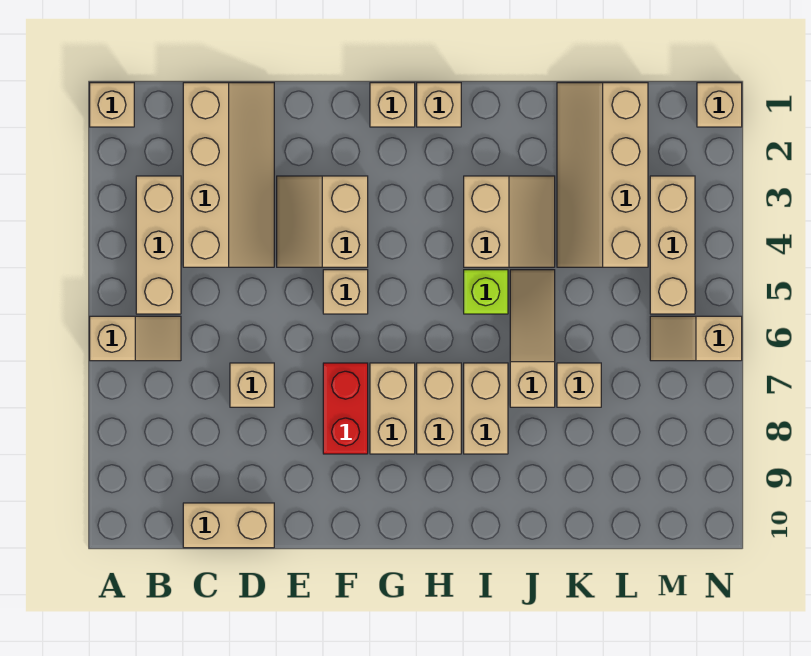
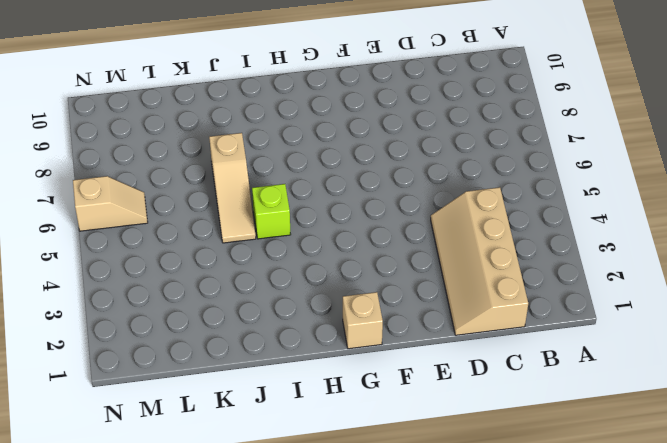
none -> tan brick A1 level 1
none -> tan slope A6:B6 level 1 top A
none -> tan brick B3:B5 level 1

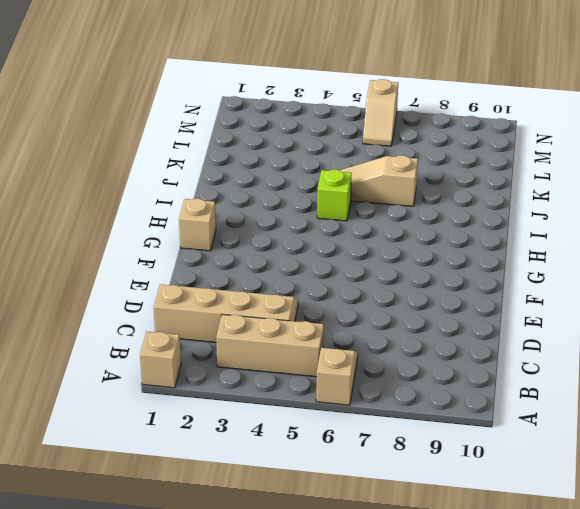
none -> tan brick C10:D10 level 1
none -> tan brick D7 level 1
none -> tan slope E3:F4 level 1 top F

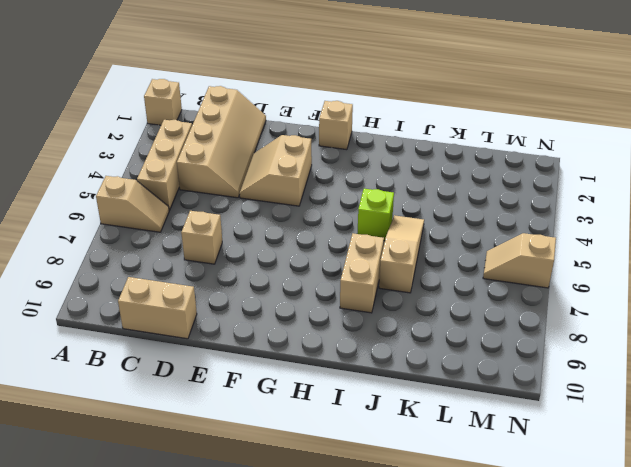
none -> tan brick F5 level 1
none -> red brick F7:F8 level 1
none -> tan brick G7:G8 level 1

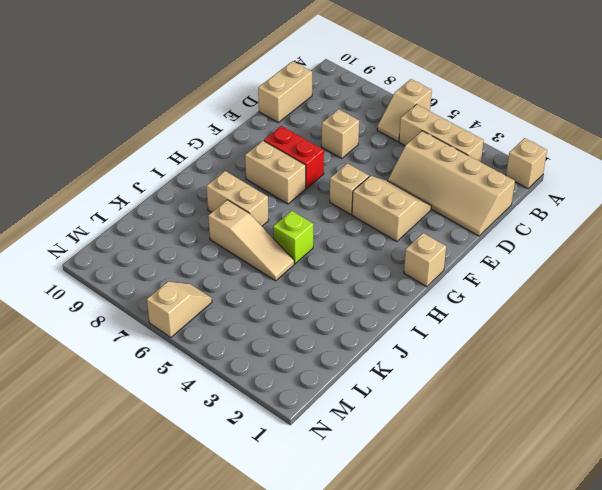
none -> tan brick H1 level 1
none -> tan brick H7:H8 level 1
none -> tan slope I3:J4 level 1 top I

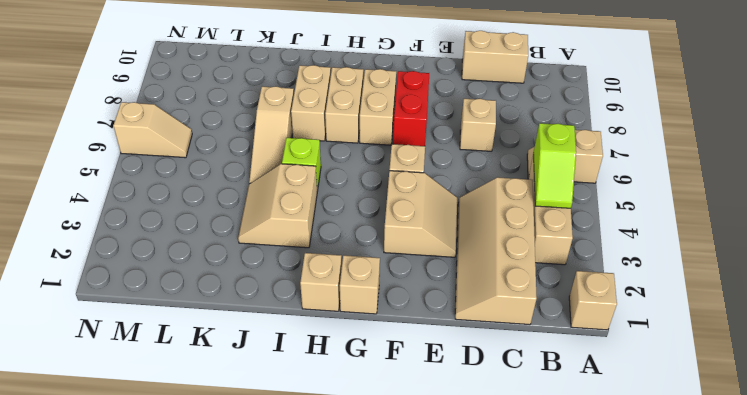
lime slope B4:B5 level 2 top 5 -> none
none -> tan slope K1:L4 level 1 top L
none -> tan brick K7 level 1
none -> tan brick M3:M5 level 1

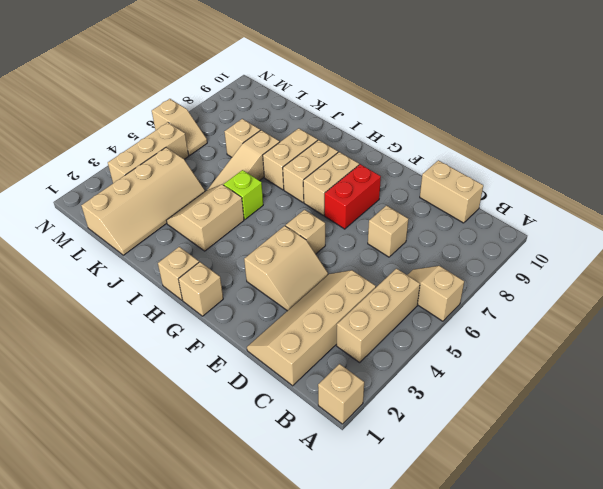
none -> tan brick N1 level 1

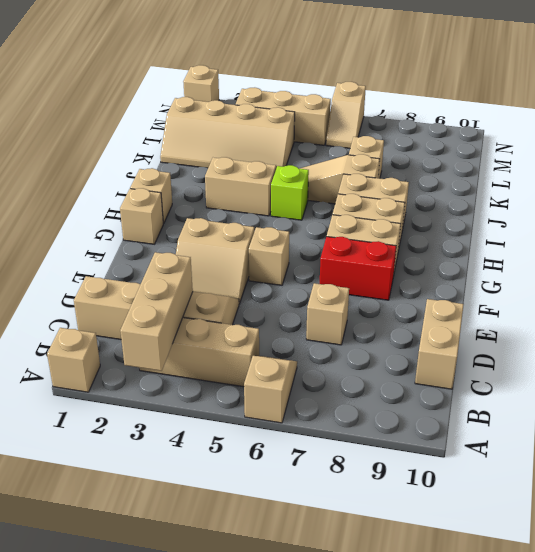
tan brick A3:C3 level 2 -> none

